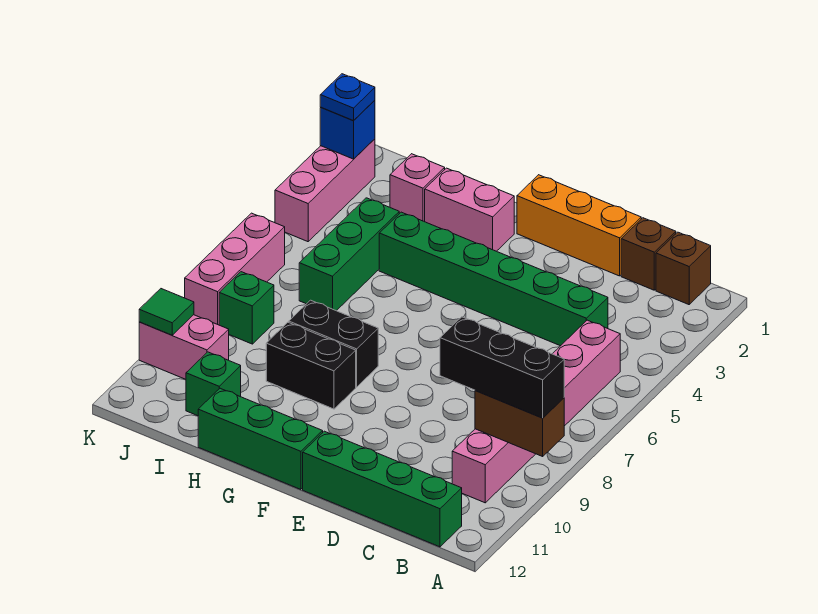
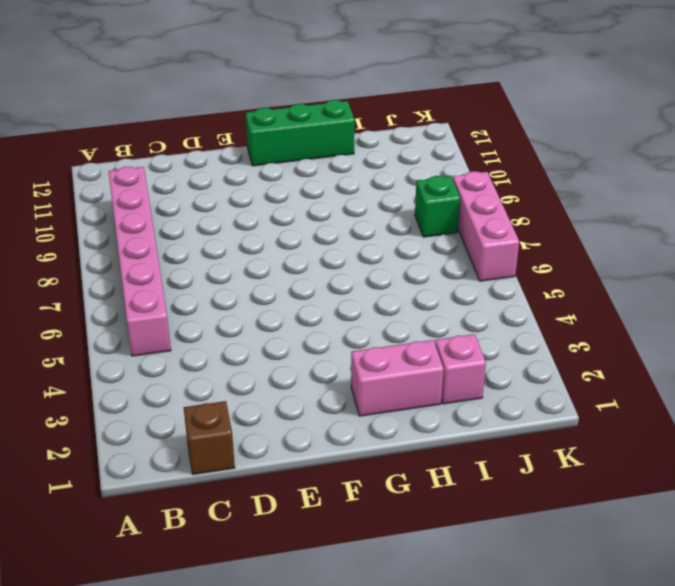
none -> brown brick B1 level 1
none -> green brick B12:E12 level 1
none -> green brick C4:H4 level 1

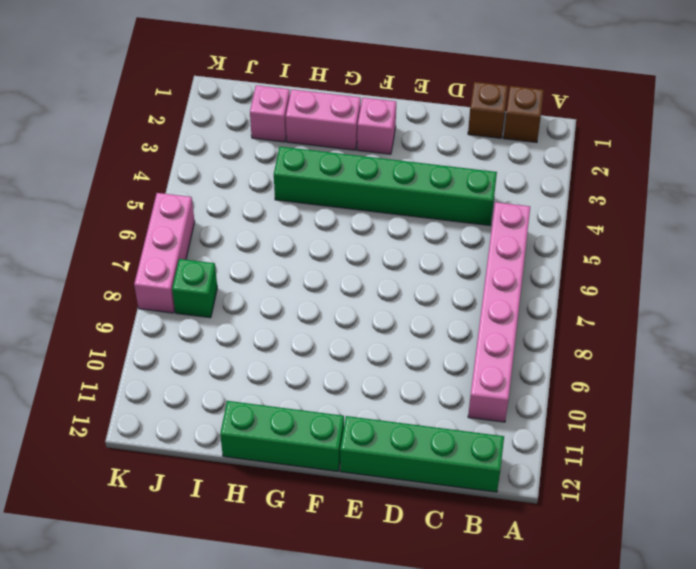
pink brick F2 level 1 -> none
none -> orange brick D1:F1 level 1
none -> black brick G8:H8 level 1
none -> black brick G9:H9 level 1

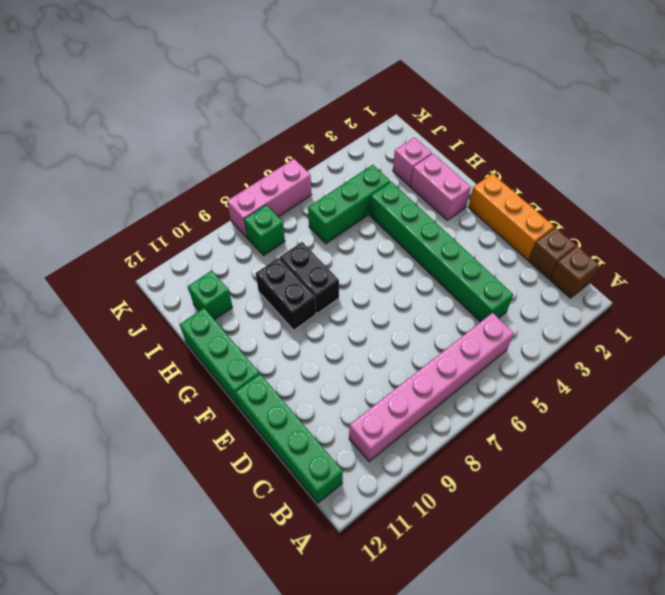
none -> pink brick J10:K10 level 1
none -> pink brick K2:K4 level 1
none -> brown brick A9:B9 level 2

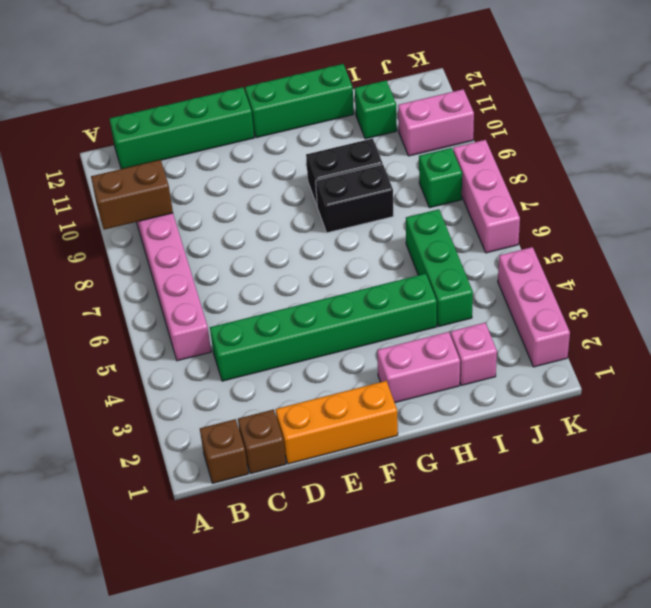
none -> blue brick K2 level 2
none -> green tile K10 level 2
none -> black brick A9:C9 level 3

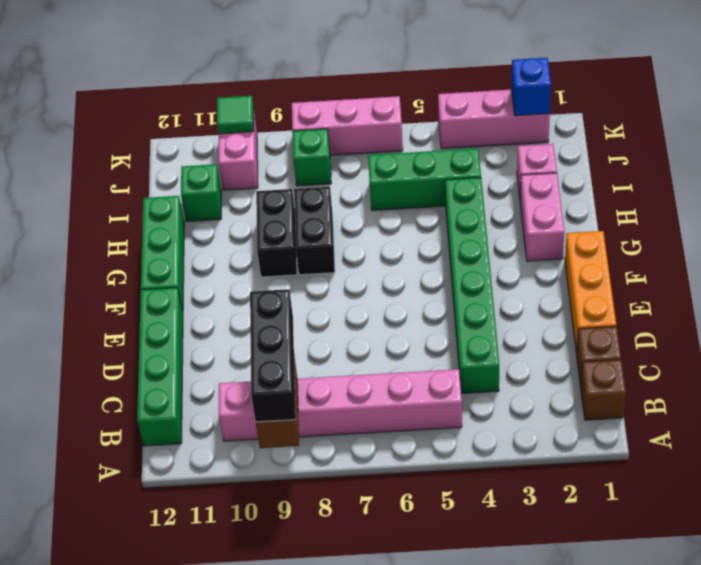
none -> blue plate K2 level 3

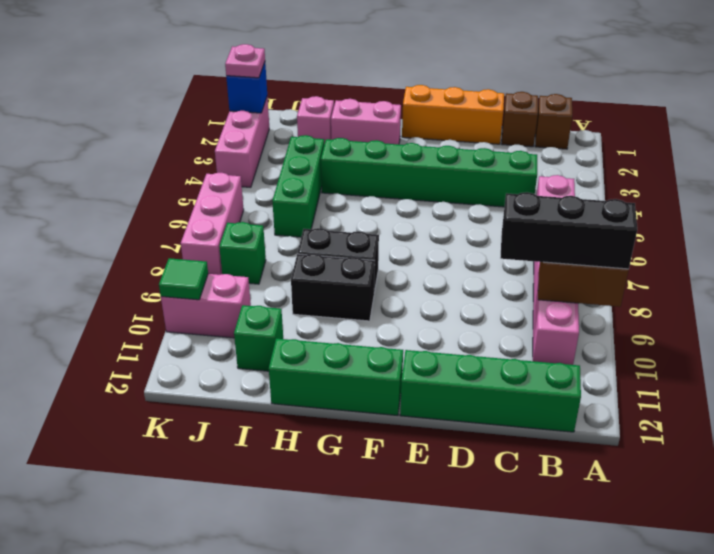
pink plate K2 level 3 -> blue plate K2 level 3

